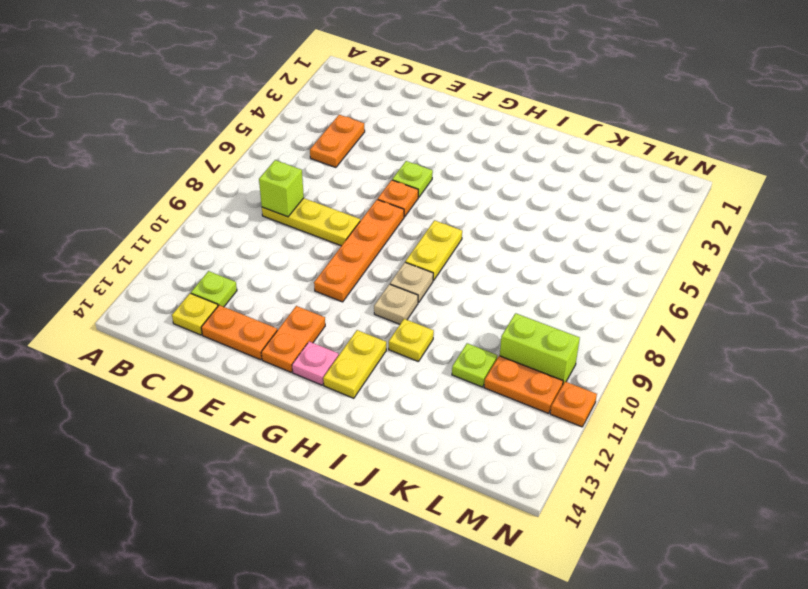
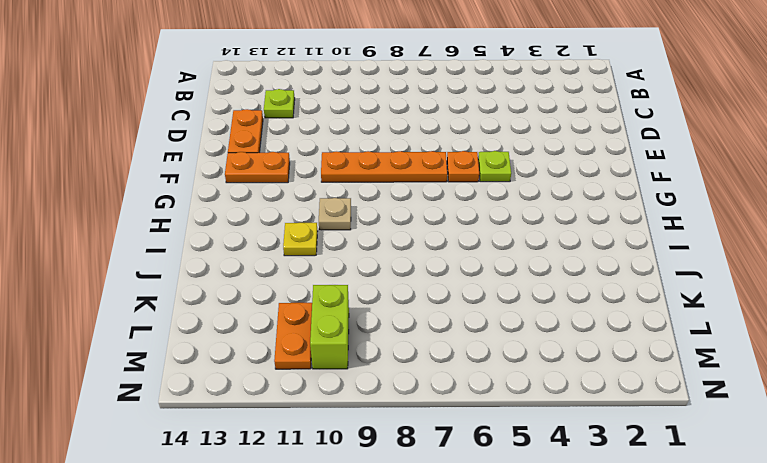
none -> orange plate C4:C5 level 1
none -> yellow plate C8:E8 level 1
none -> yellow plate C13 level 1

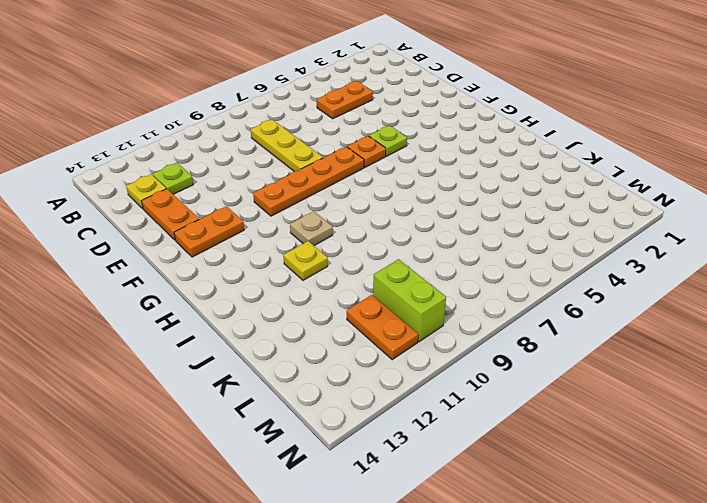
none -> pink plate G13 level 1
none -> yellow plate H7:H8 level 1
none -> tan plate H9 level 1

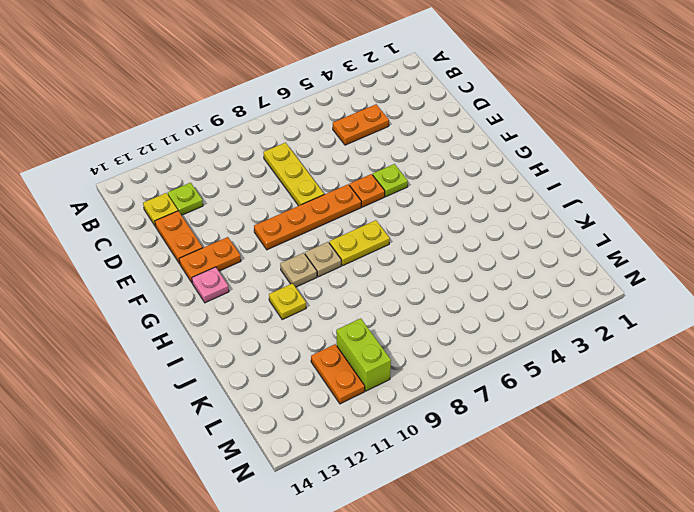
none -> yellow plate H12:H13 level 1
none -> lime plate K11 level 1
none -> orange plate N11 level 1

